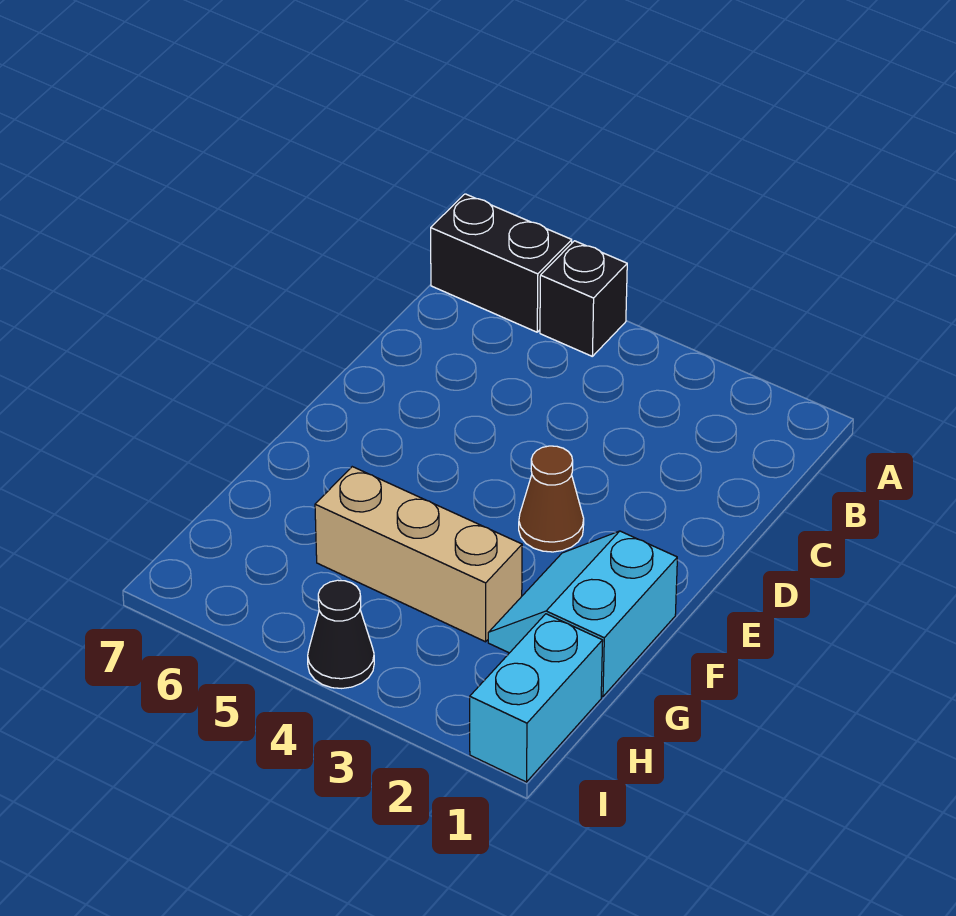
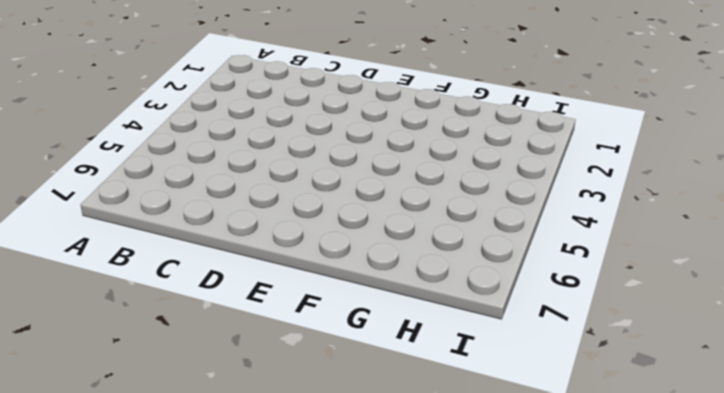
none -> black brick A5 level 1
none -> black brick A6:A7 level 1

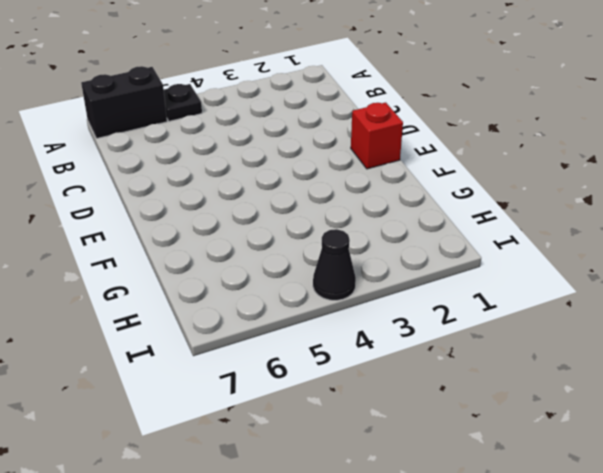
black plate A5 level 1 -> black brick A5 level 1
red brick E1 level 1 -> none
none -> brown cone E3 level 1
none -> cyan slope F1:G2 level 1 top 1

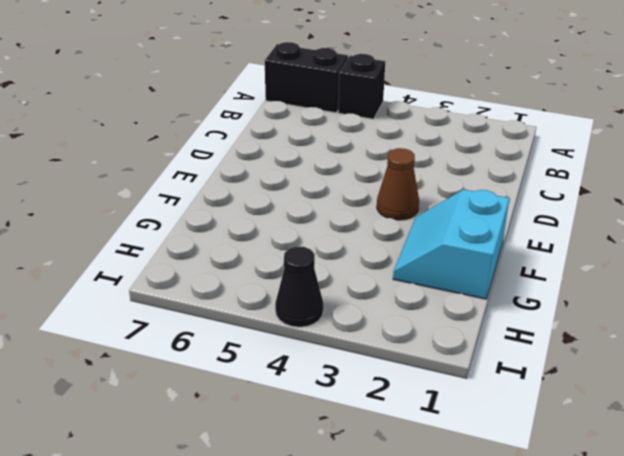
none -> tan brick G3:G5 level 1
none -> cyan brick H1:I1 level 1

